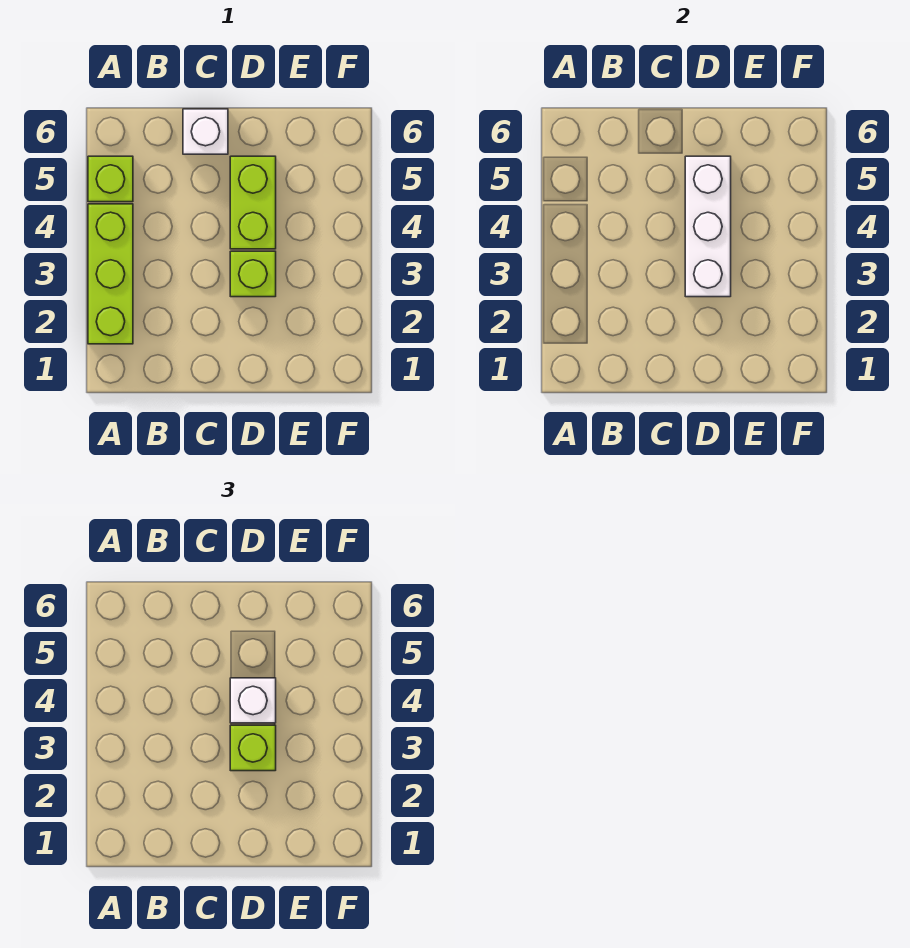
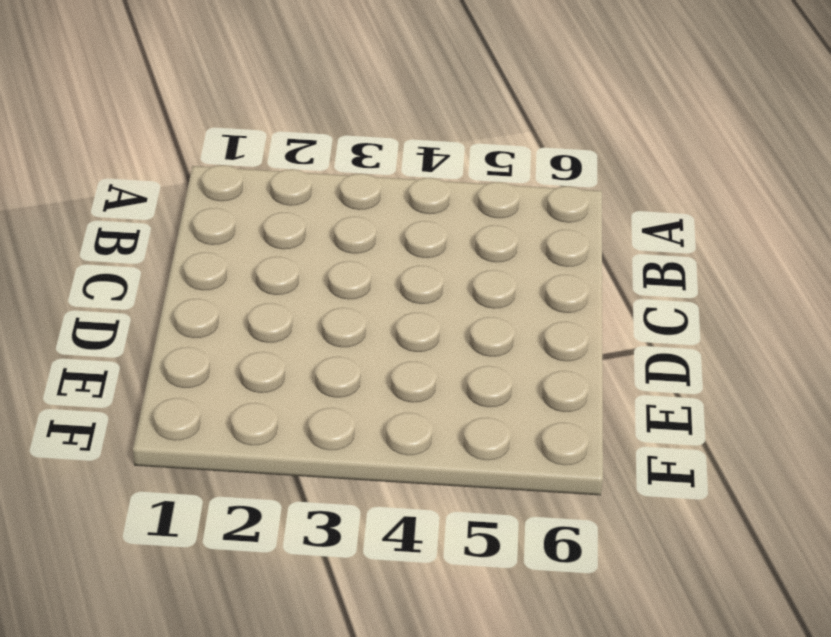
none -> lime brick A2:A4 level 1
none -> lime brick A5 level 1

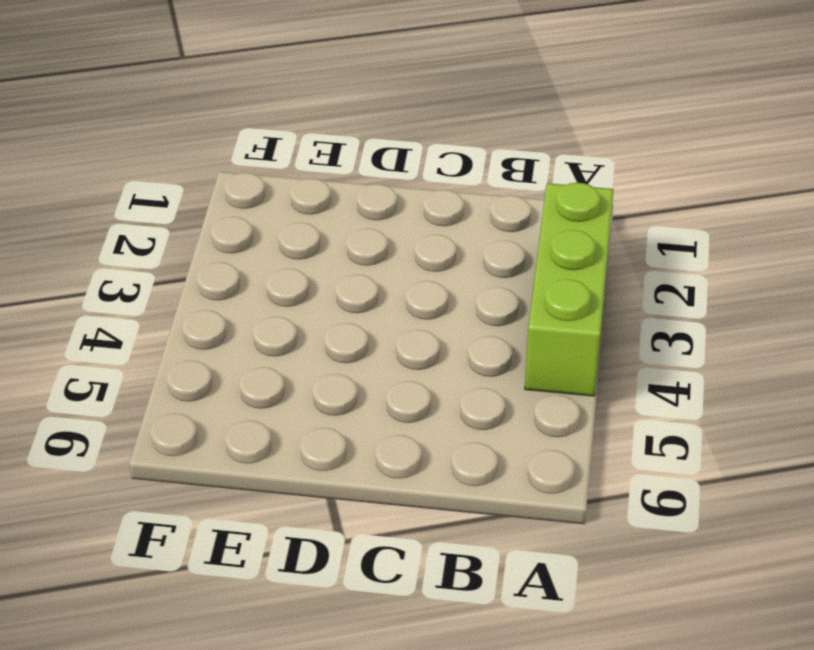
none -> lime brick A5 level 1
none -> white brick C6 level 1

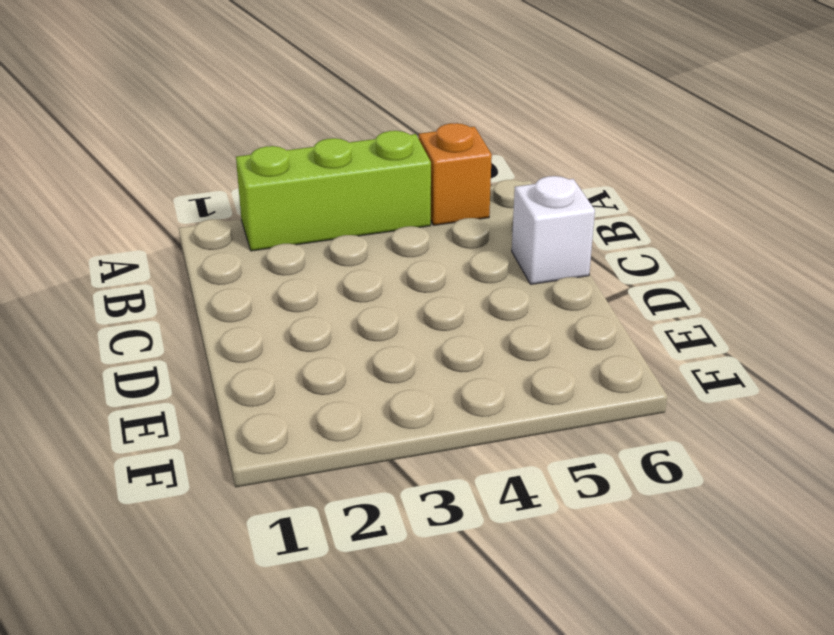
orange brick A5 level 1 -> lime brick A5 level 1
none -> lime brick D3 level 1
none -> lime brick D4:D5 level 1

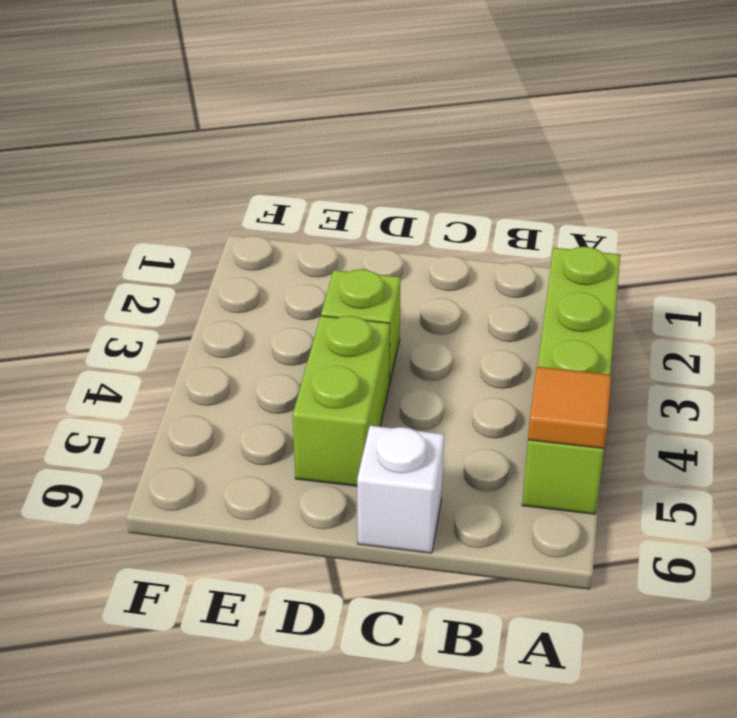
orange tile A5 level 2 -> none
none -> white brick D3:D5 level 2
none -> lime brick D3 level 3

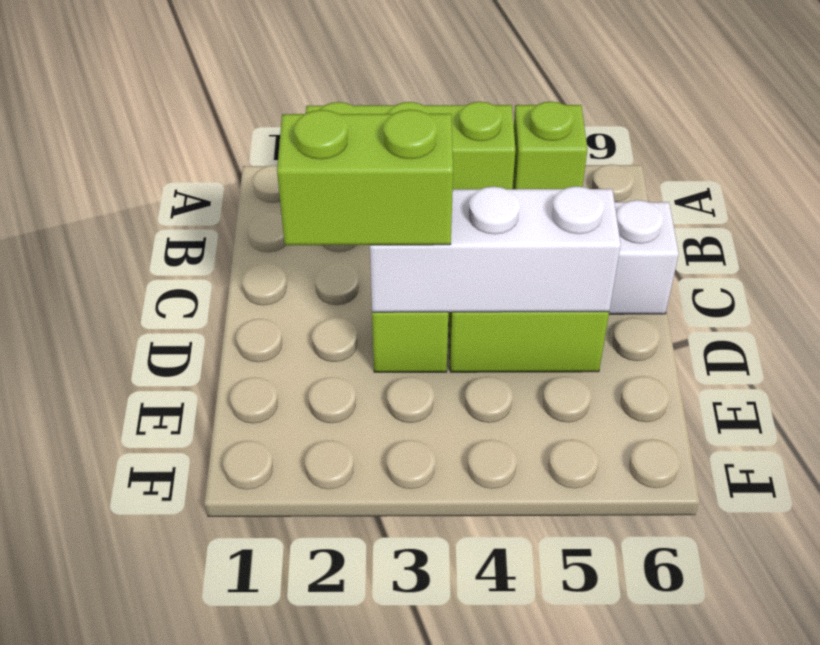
lime brick D2:D3 level 3 -> lime brick D3 level 3
none -> white brick D4 level 3

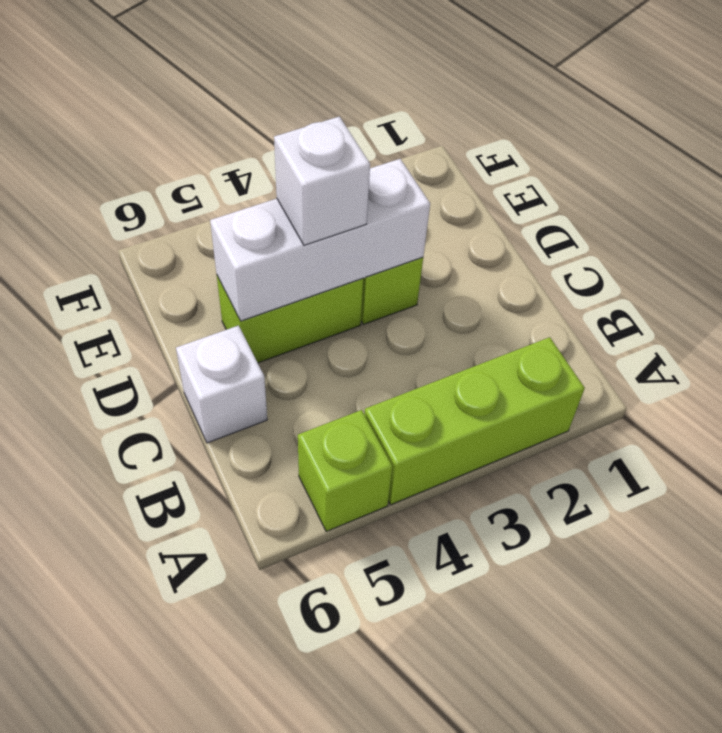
none -> lime brick D3 level 3

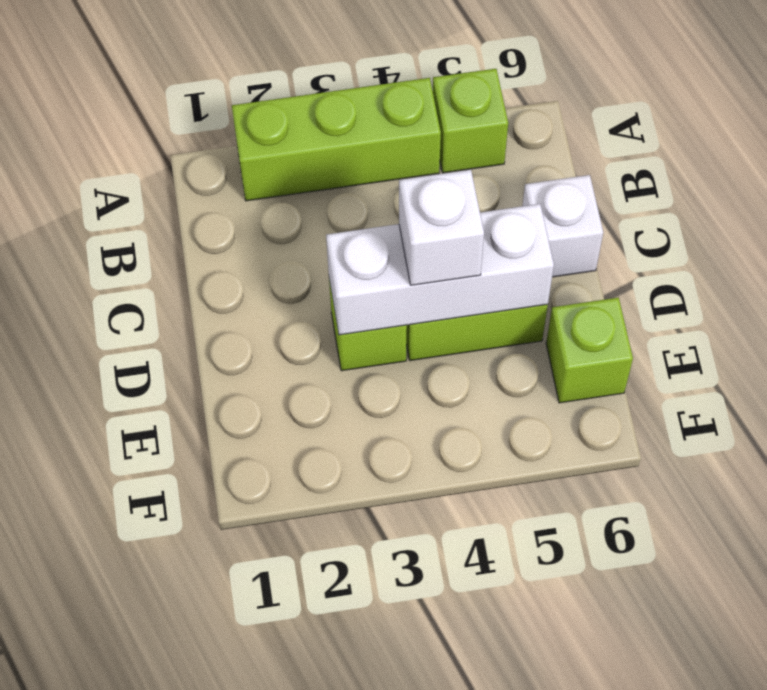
lime brick E6 level 1 -> lime brick D3 level 3

